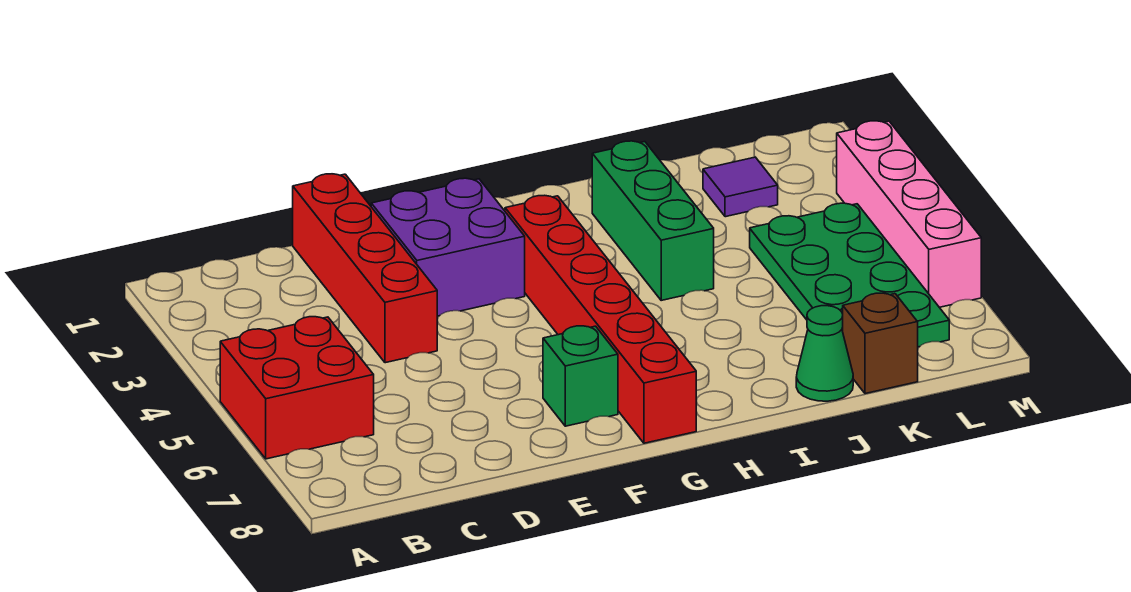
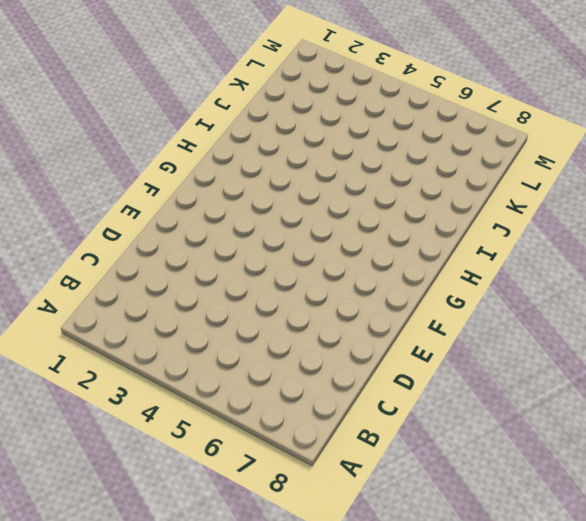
none -> red brick A5:B6 level 1
none -> red brick D1:D4 level 1

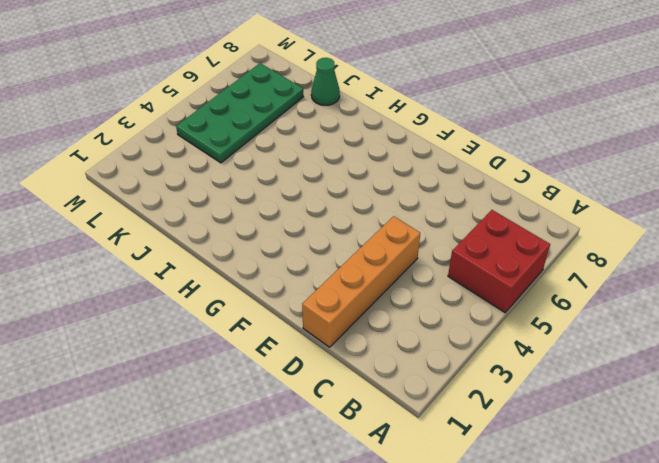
orange brick D1:D4 level 1 -> red brick D1:D4 level 1
none -> purple brick E2:F3 level 1
none -> green brick F7 level 1

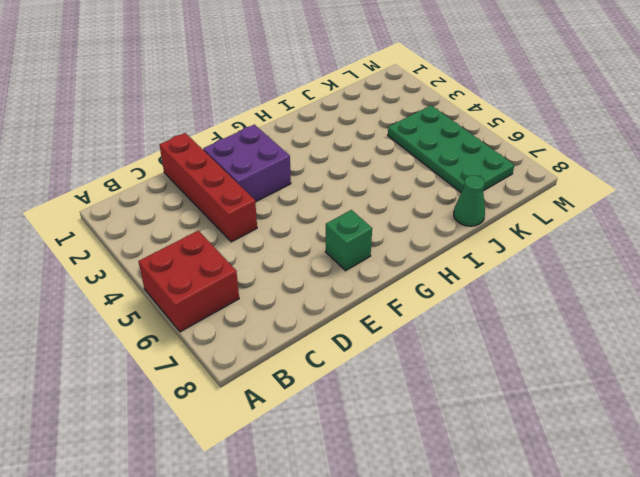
none -> red brick G3:G8 level 1
none -> green brick I2:I4 level 1

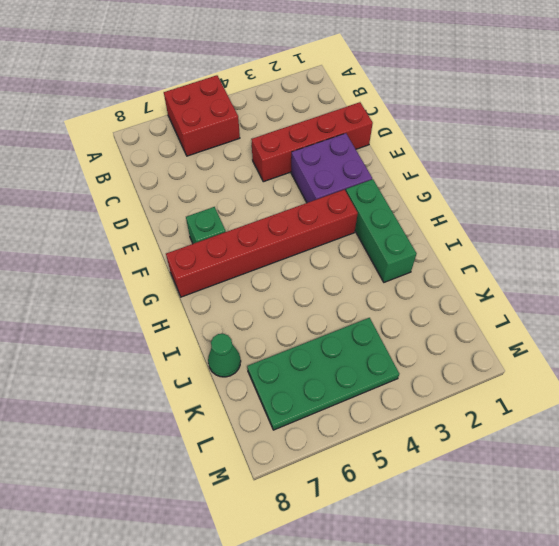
green brick G2:I2 level 1 -> green brick I2:I4 level 1
none -> purple tile K2 level 1
none -> brown brick K8 level 1

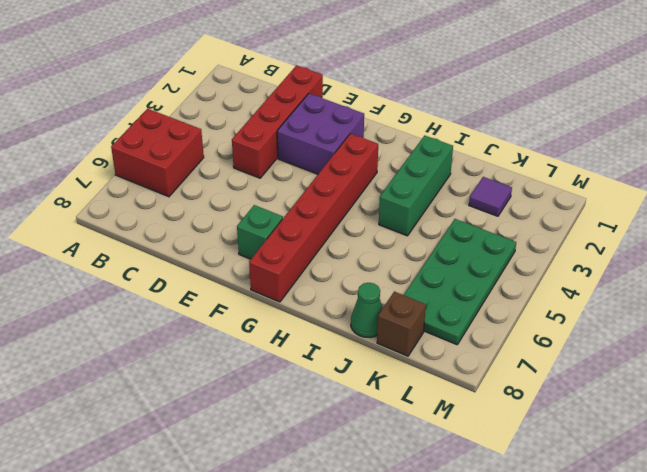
none -> pink brick M3:M6 level 1

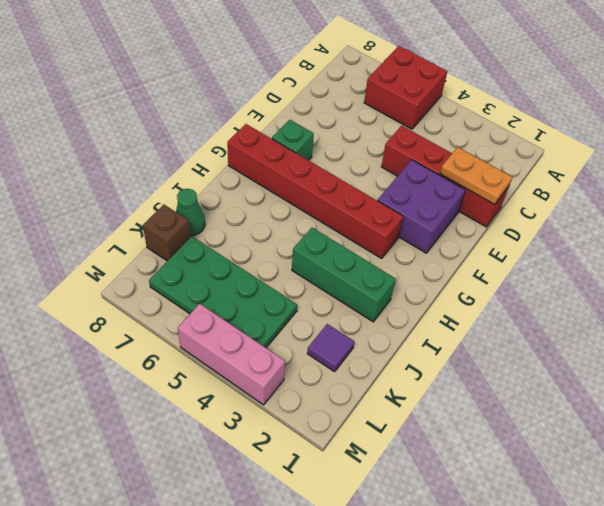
orange plate D1:D2 level 2 -> none
pink brick M3:M5 level 1 -> pink brick M3:M6 level 1

